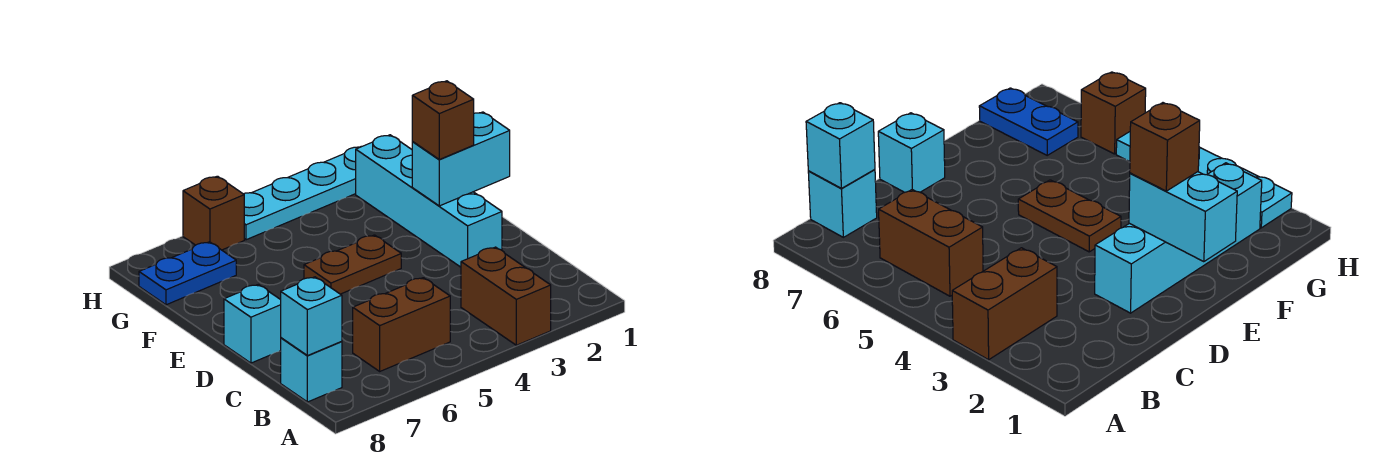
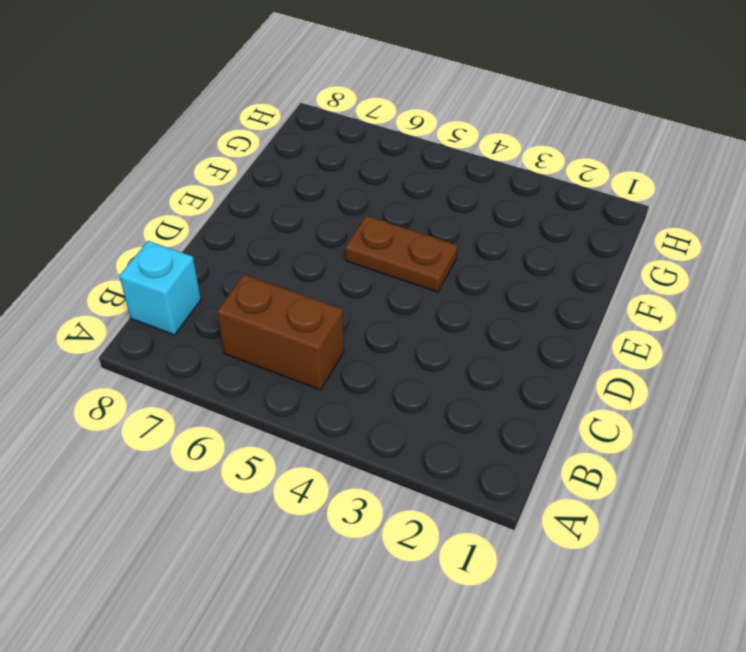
none -> brown brick A3:B3 level 1
none -> cyan brick D2:G2 level 1
none -> cyan brick D8 level 1

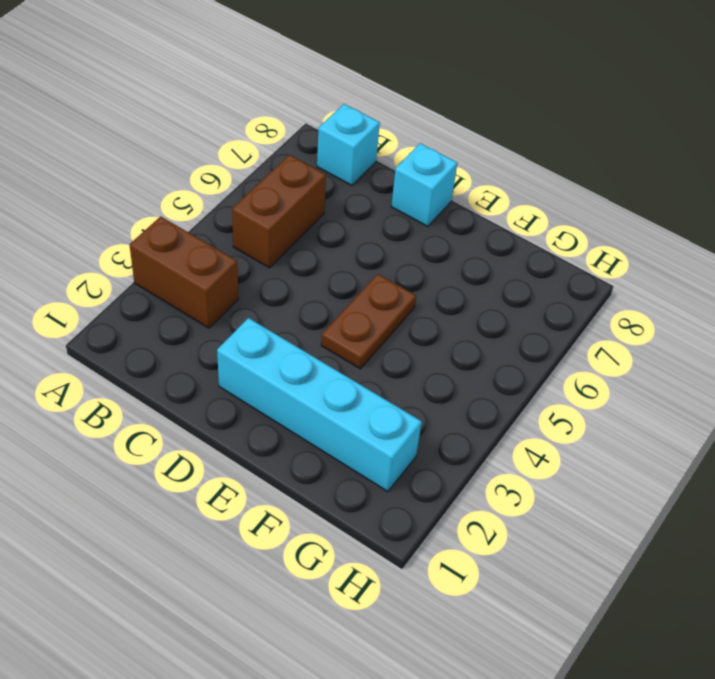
none -> blue plate G7:G8 level 1
none -> cyan plate H2:H5 level 1
none -> brown brick H6 level 1

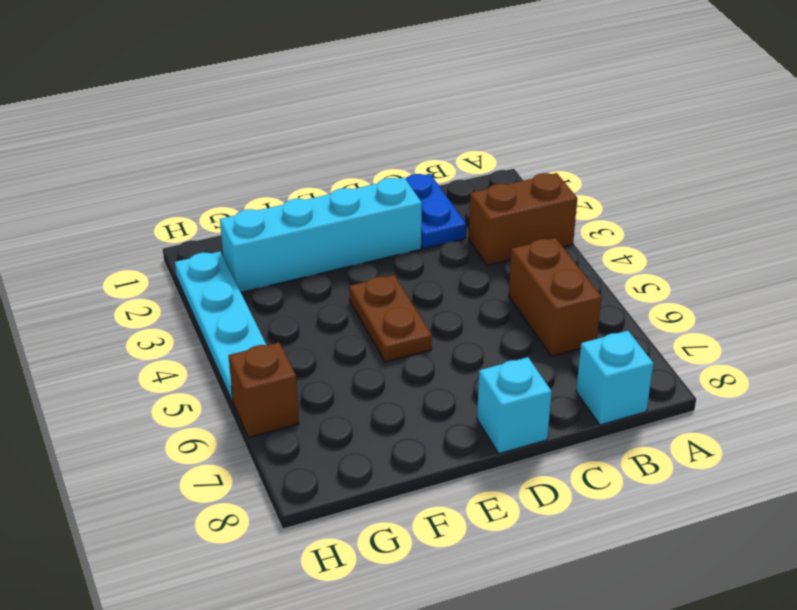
blue plate C1:C2 level 1 -> blue plate G7:G8 level 1
none -> cyan brick B8 level 2
none -> cyan brick E1:E2 level 2
none -> brown brick E2 level 3

